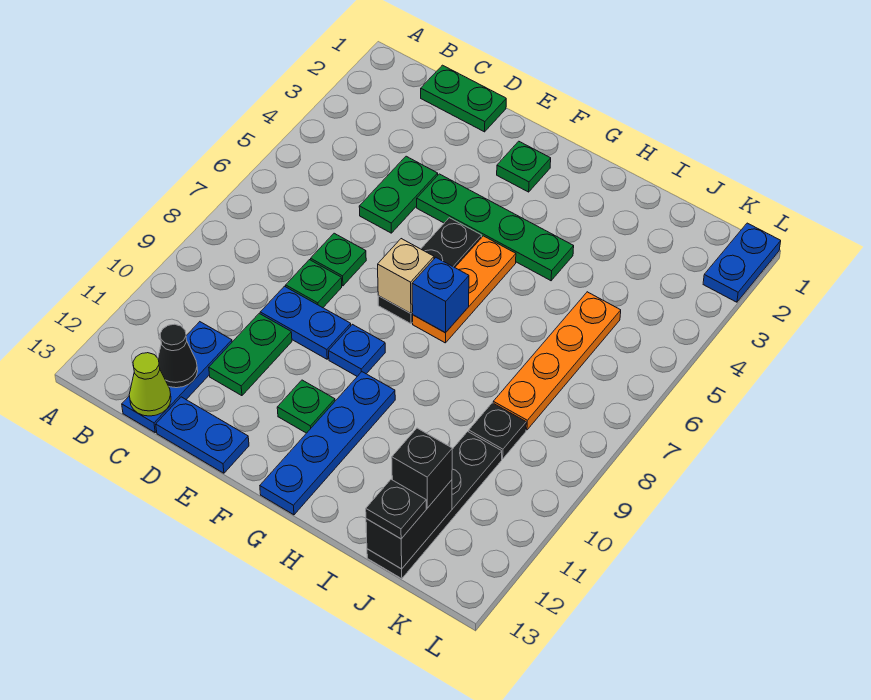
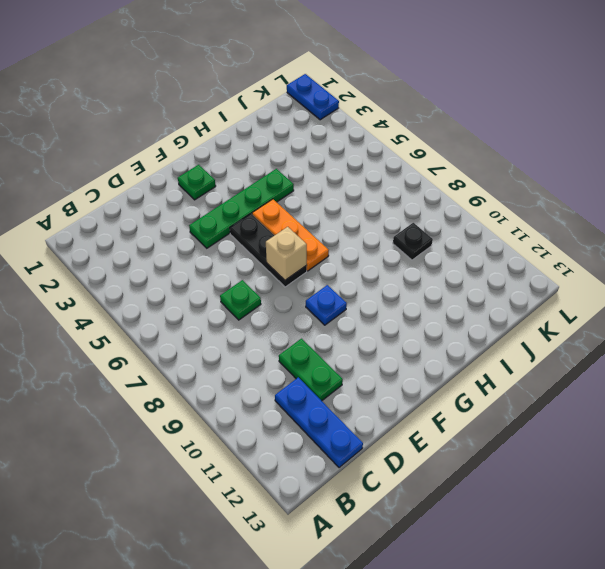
none -> green plate C1:D1 level 1
none -> green plate D4:D5 level 1
none -> green plate D8 level 1

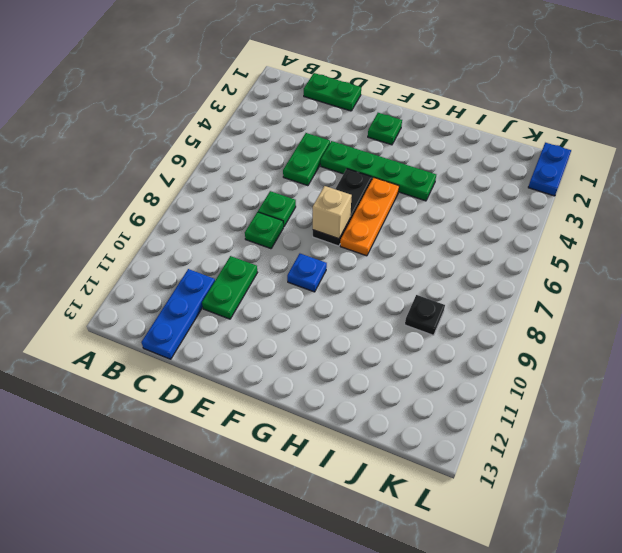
none -> blue plate D9:E9 level 1
none -> blue plate D13:E13 level 1
none -> green plate F11 level 1

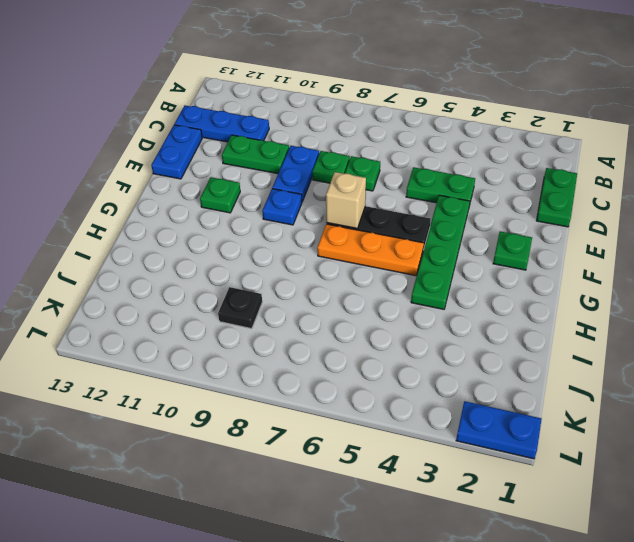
none -> blue plate G10:G13 level 1
none -> orange plate J5:J8 level 1
none -> black plate J10:J13 level 1

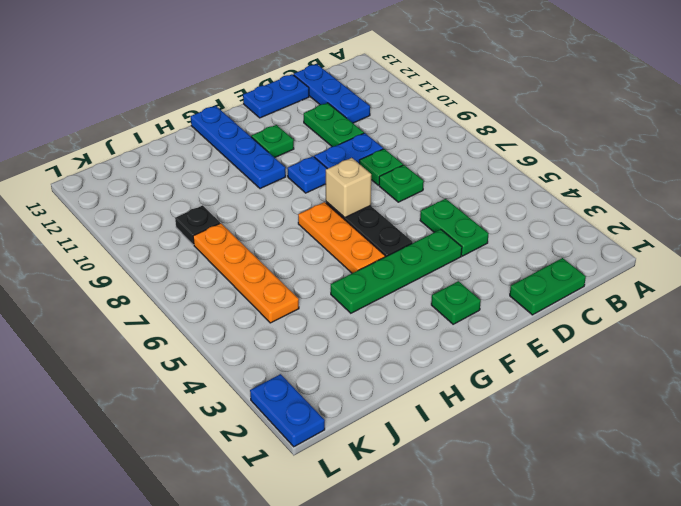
none -> black plate J10:J13 level 1
none -> black cone C12 level 2
none -> lime cone C13 level 2

